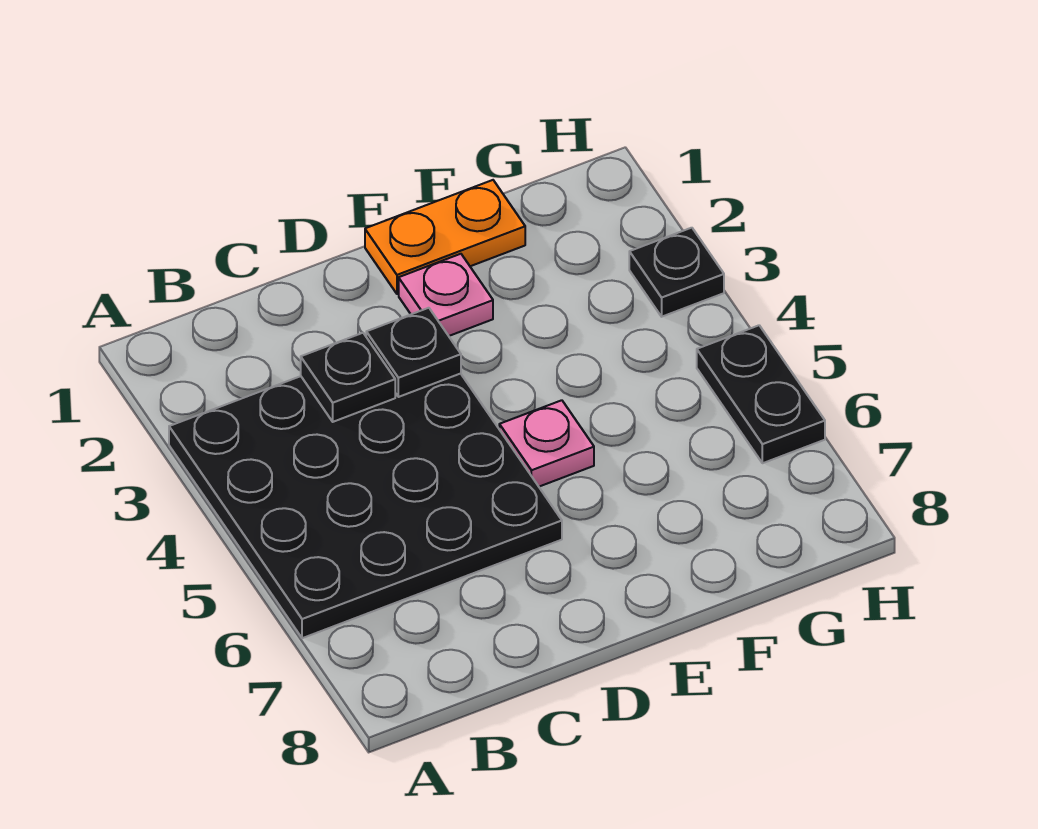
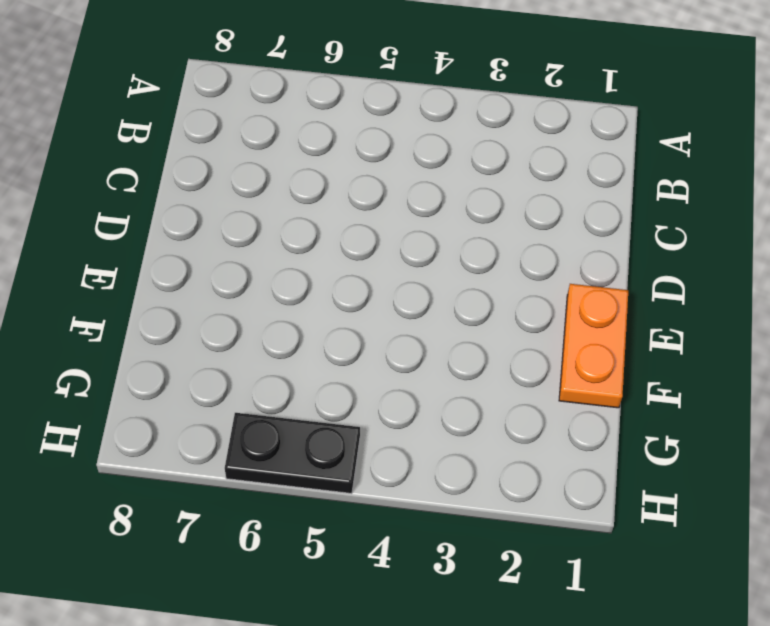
none -> black plate A3:D6 level 1
none -> pink plate E2 level 1

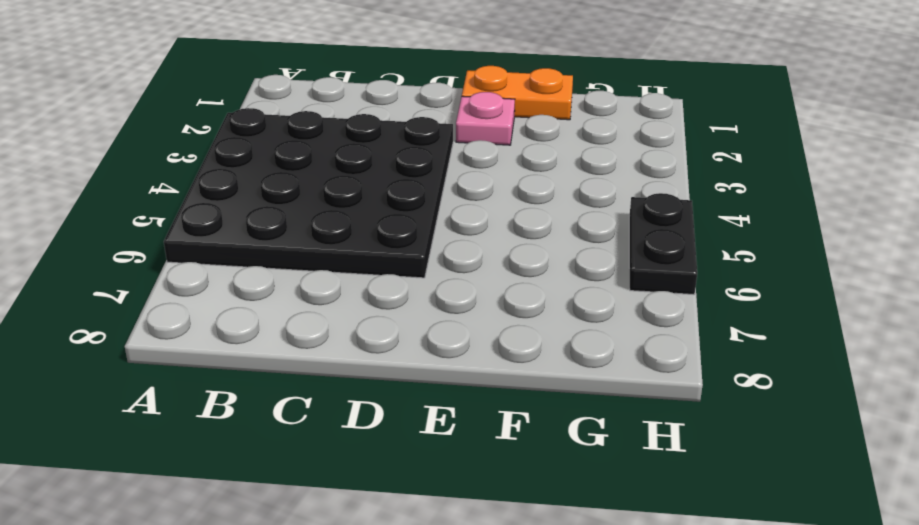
none -> pink plate E5 level 1
none -> black plate H3 level 1

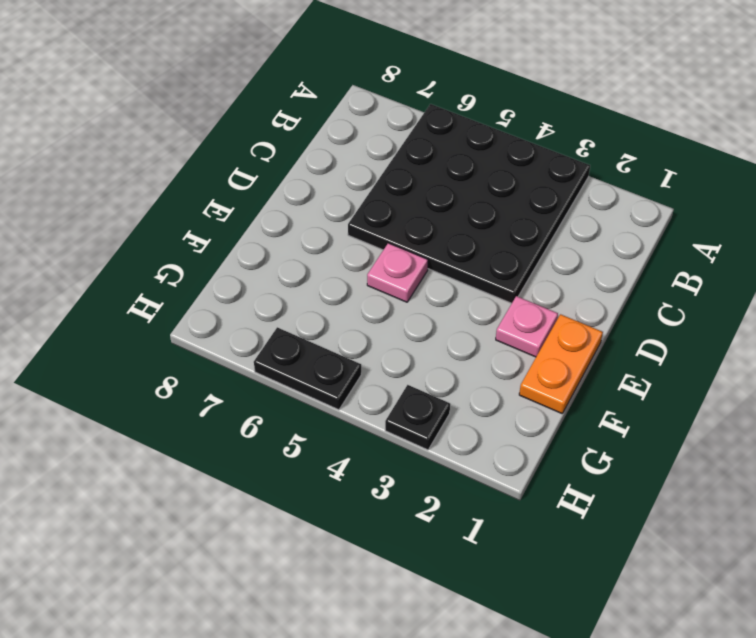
none -> black plate C3 level 2
none -> black plate D3 level 2

